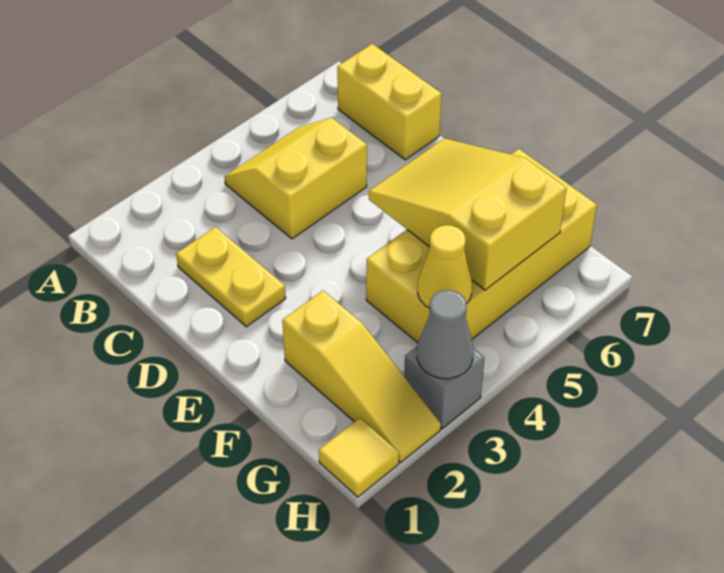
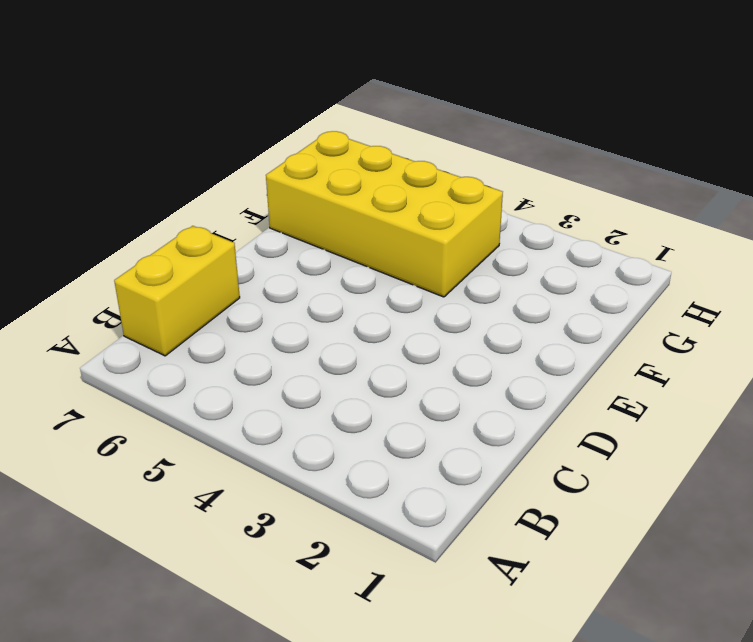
none -> yellow slope B4:C5 level 1 top C
none -> yellow plate C2:D2 level 1

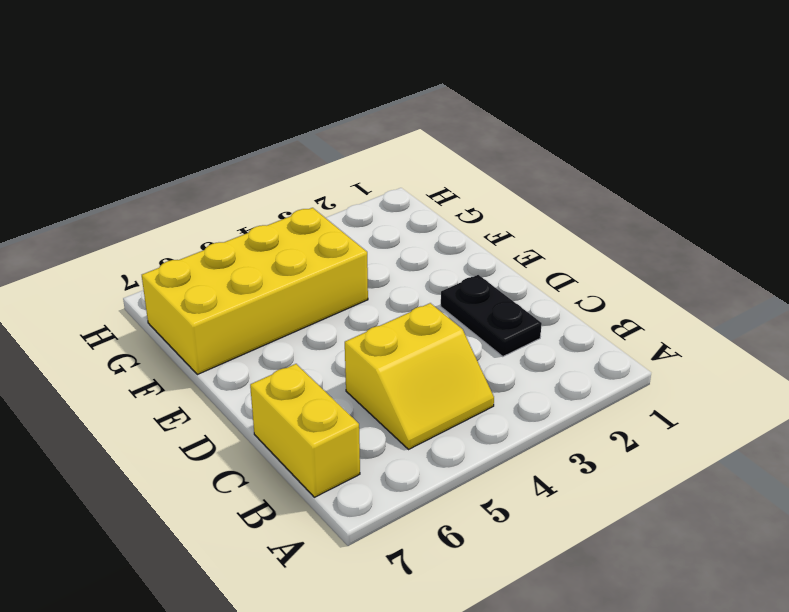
black plate C2:D2 level 1 -> yellow plate C2:D2 level 1
none -> yellow slope F2:H2 level 1 top F
none -> yellow tile H1 level 1

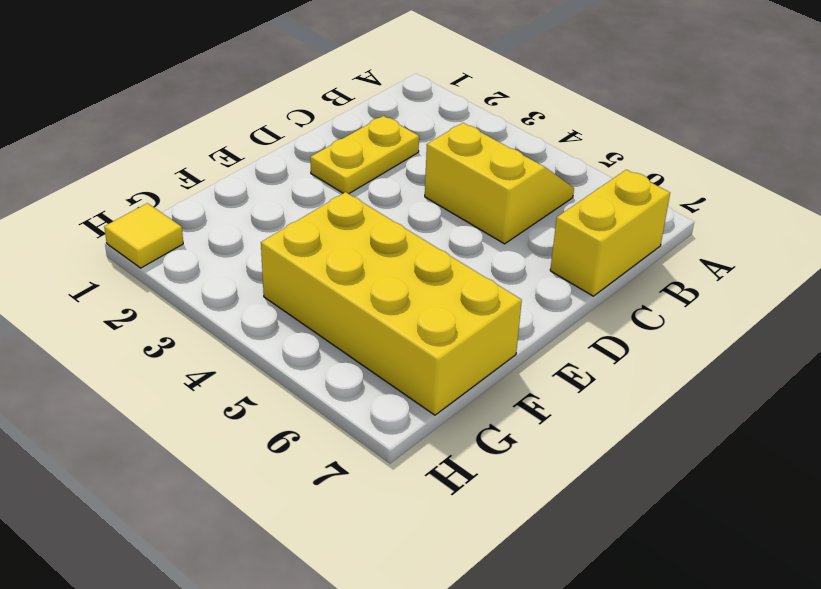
none -> yellow slope F2:H2 level 1 top F
none -> grey brick H3 level 1

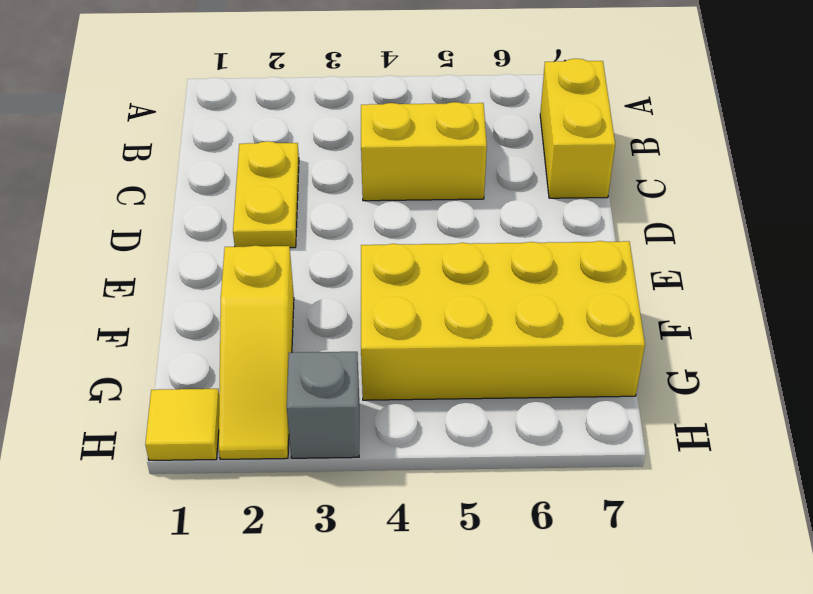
none -> yellow slope E5:G6 level 2 top G
none -> yellow cone G4 level 2

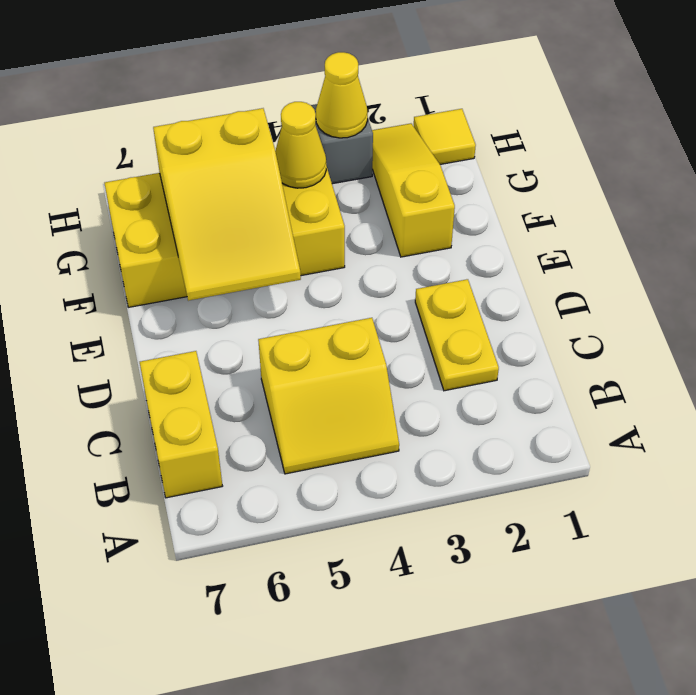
yellow cone H3 level 2 -> grey cone H3 level 2

